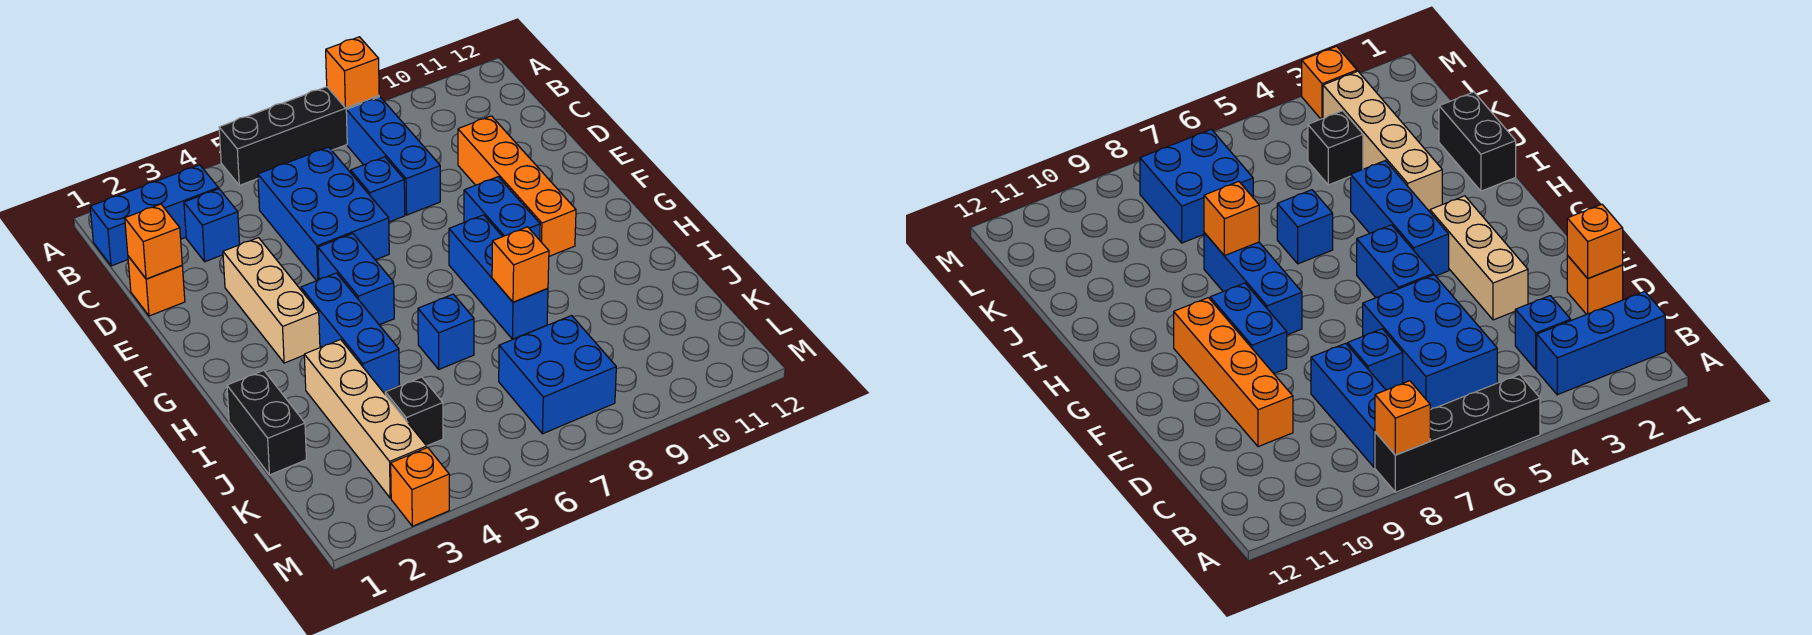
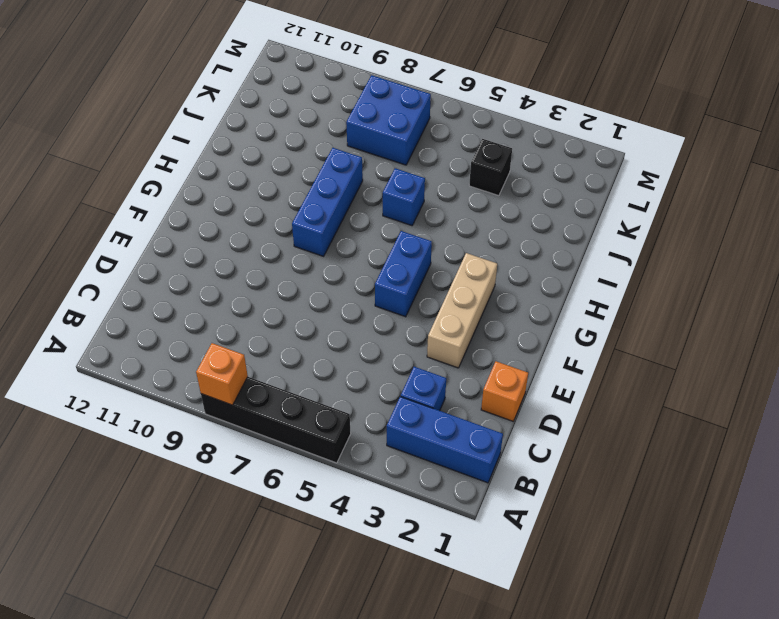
none -> blue brick B8:D8 level 1
none -> blue brick C5:E6 level 1
none -> blue brick D7 level 1

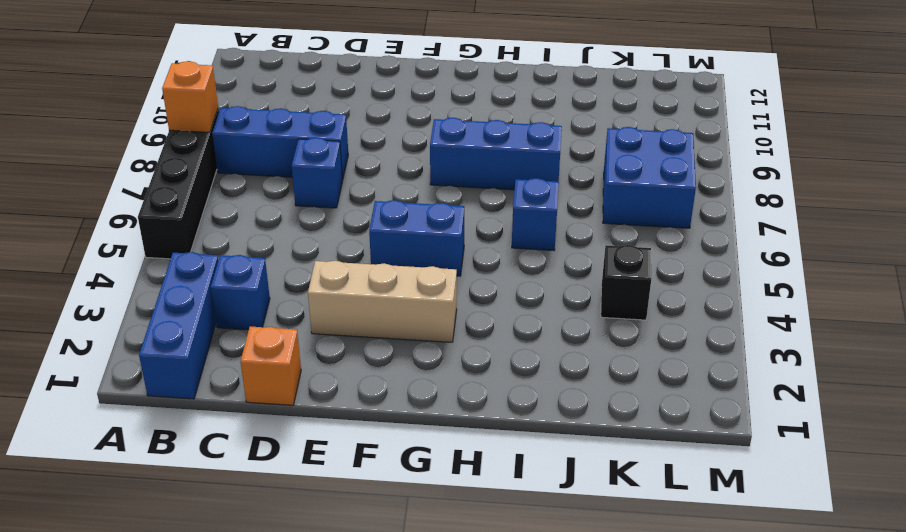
none -> blue brick C5:E6 level 1
none -> orange brick D10:G10 level 1
none -> blue brick F9:G9 level 1

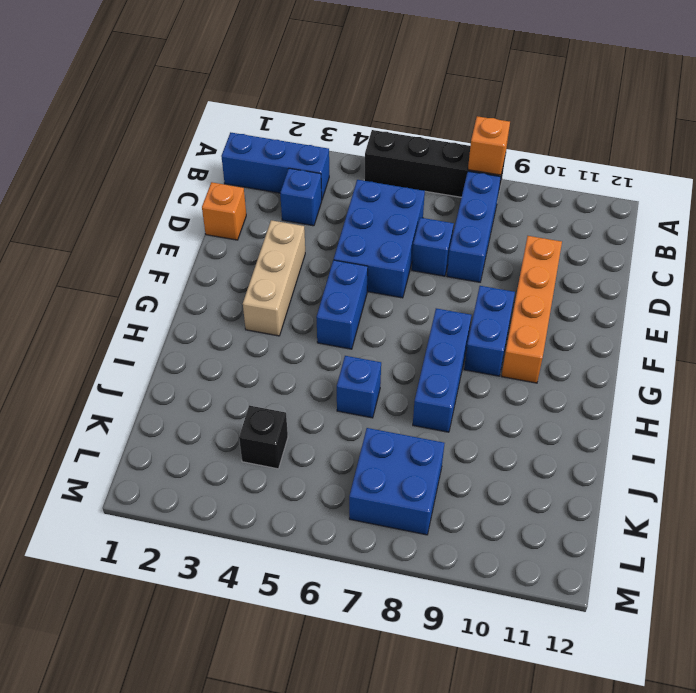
none -> blue brick G4:I4 level 1
none -> black brick I1:J1 level 1
none -> tan brick I3:L3 level 1

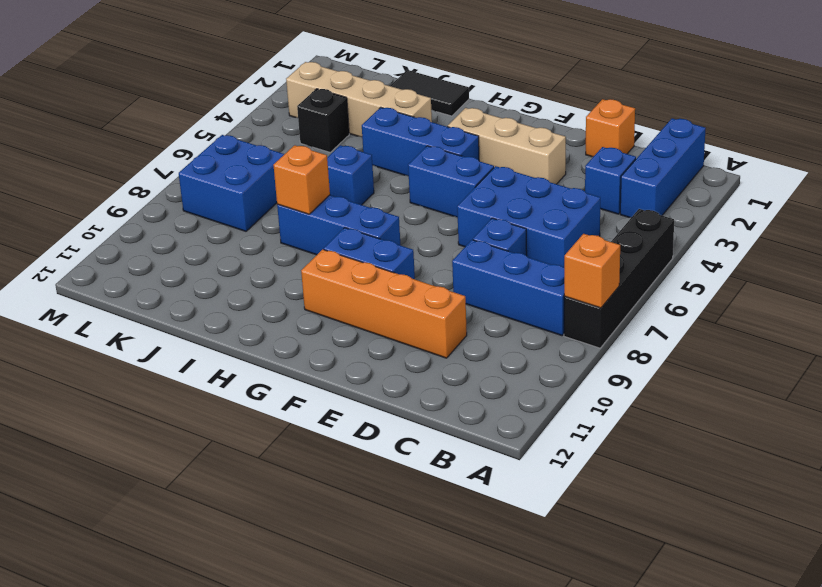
black tile I1:J1 level 1 -> black brick I1:J1 level 1
none -> orange brick M3 level 1
none -> orange brick D1 level 2

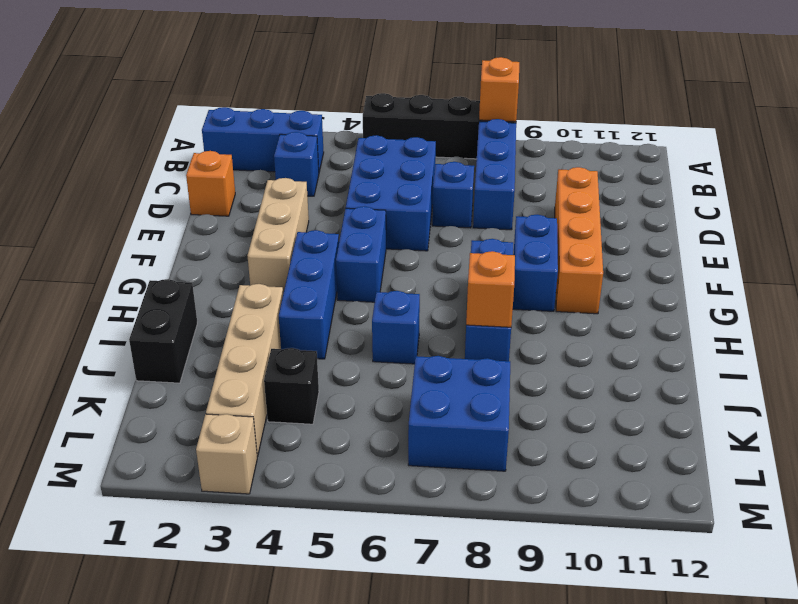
tan brick M3 level 1 -> orange brick M3 level 1
none -> orange brick D1 level 2

